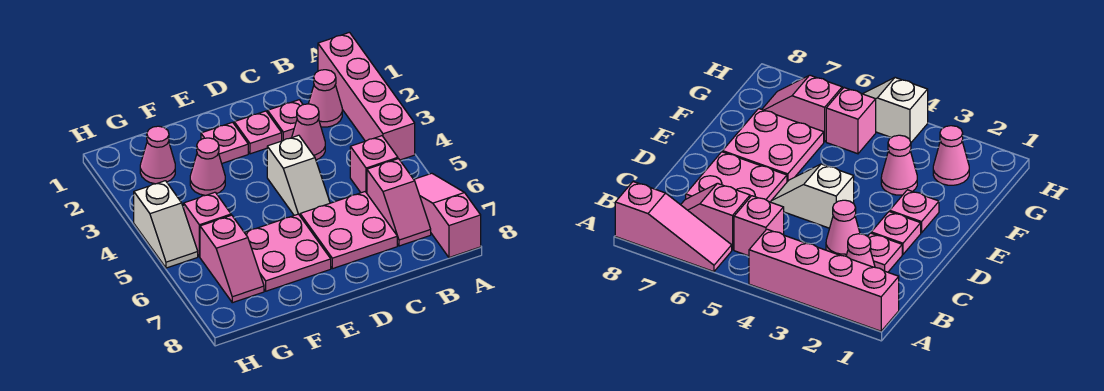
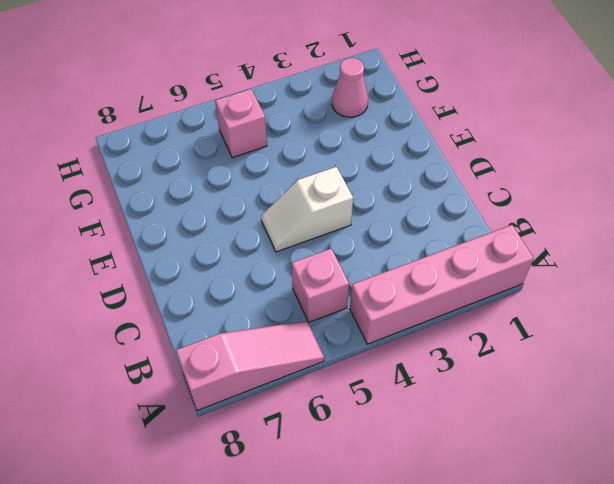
none -> pink cone B2 level 1
none -> pink slope B6:B7 level 1 top 6
none -> pink plate C2 level 1

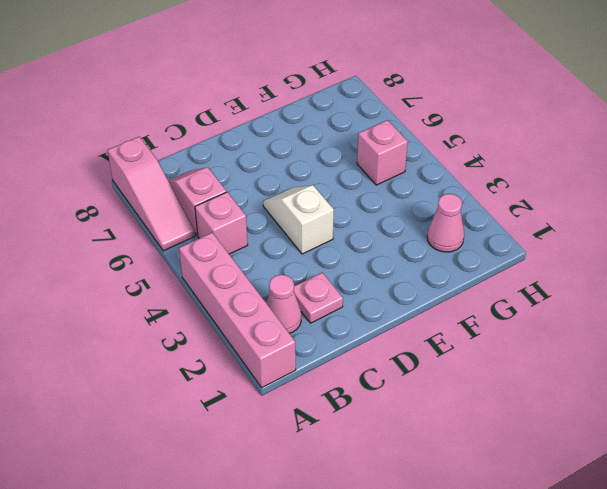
none -> pink cone C3 level 1
none -> pink plate C6:D7 level 1
none -> pink plate D2 level 1

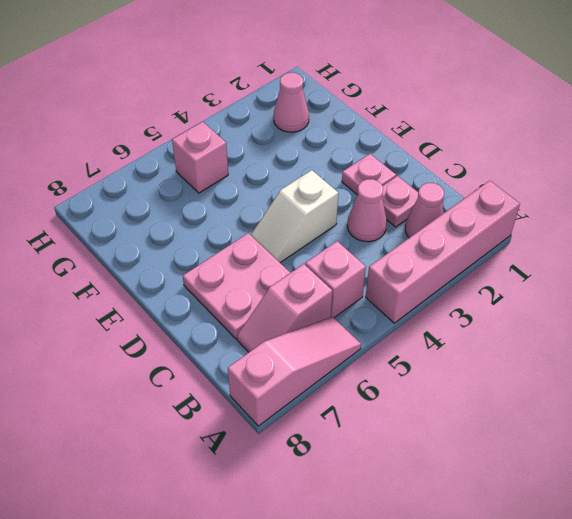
none -> pink plate E2 level 1
none -> pink plate E6:F7 level 1
none -> pink cone F3 level 1

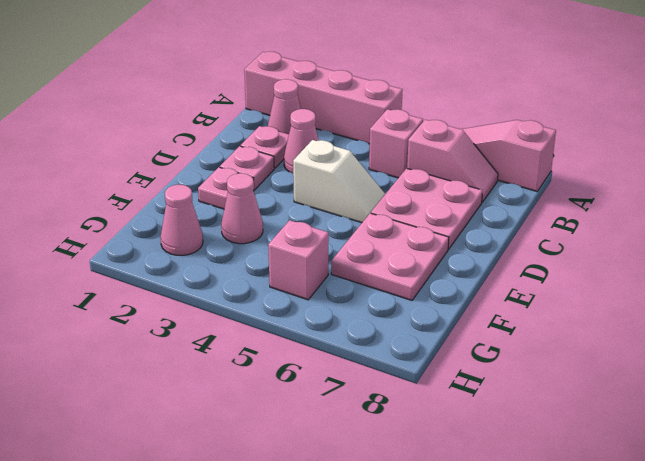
none -> pink slope G6:G7 level 1 top 6
none -> white slope H4:H5 level 1 top 4

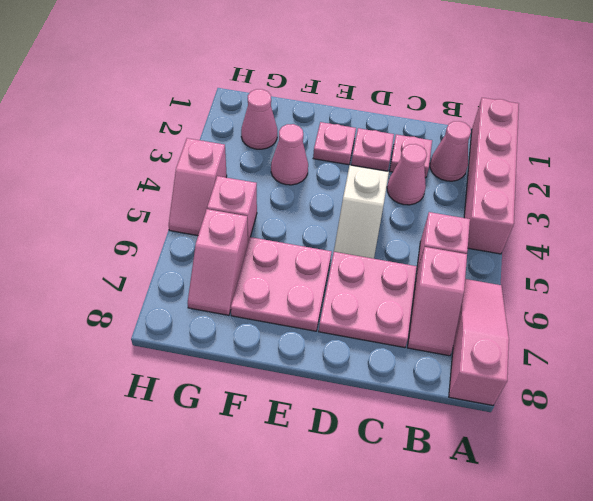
pink slope H4:H5 level 1 top 4 -> white slope H4:H5 level 1 top 4

